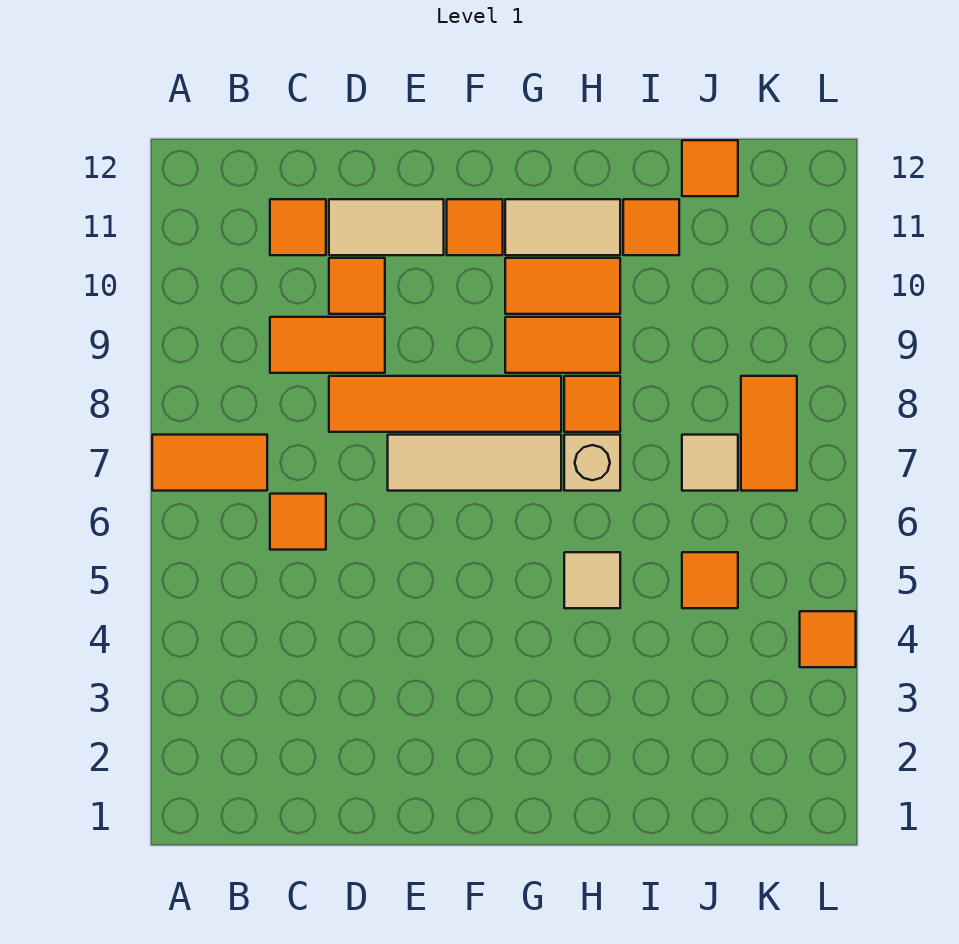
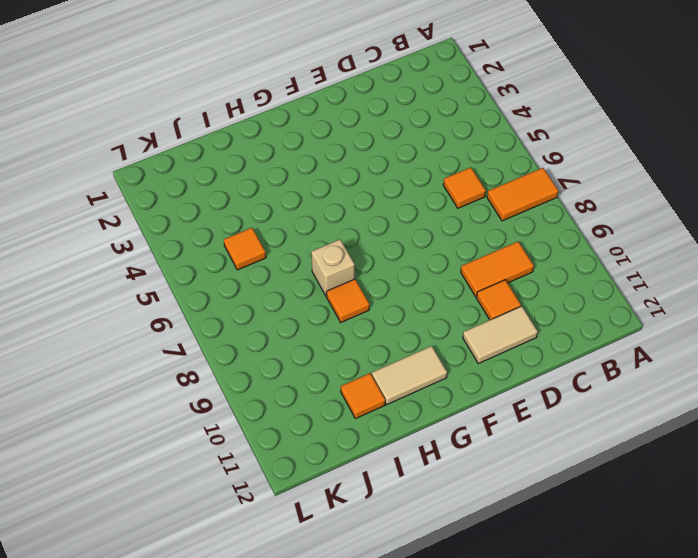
none -> orange tile C11 level 1
none -> orange tile D8:G8 level 1
none -> tan tile E7:G7 level 1

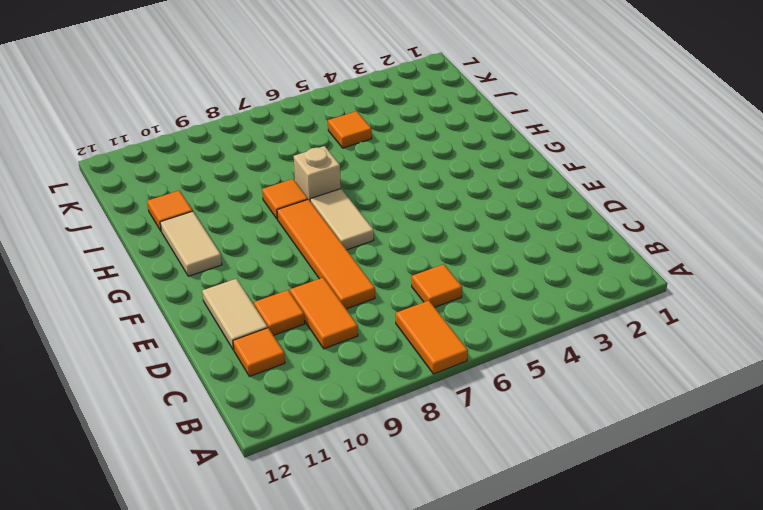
tan tile F7:G7 level 1 -> tan tile E7:G7 level 1
none -> orange tile F11 level 1
none -> orange tile G9:H9 level 1
none -> orange tile G10:H10 level 1

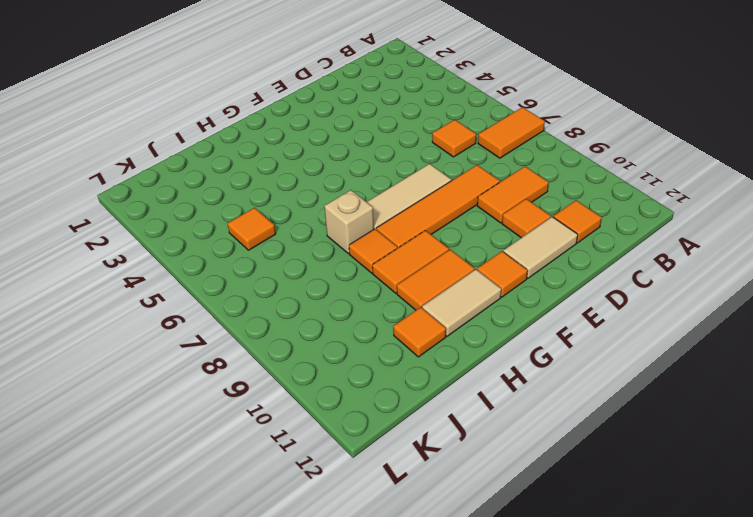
none -> tan tile H5 level 1
none -> tan tile J7 level 1
none -> orange tile J12 level 1

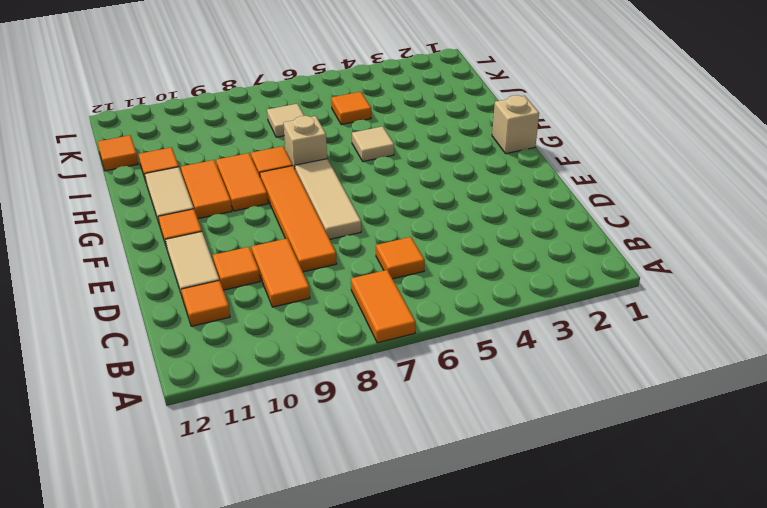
tan brick G1 level 1 -> none
none -> orange tile K7:K8 level 1
none -> orange tile L4 level 1

